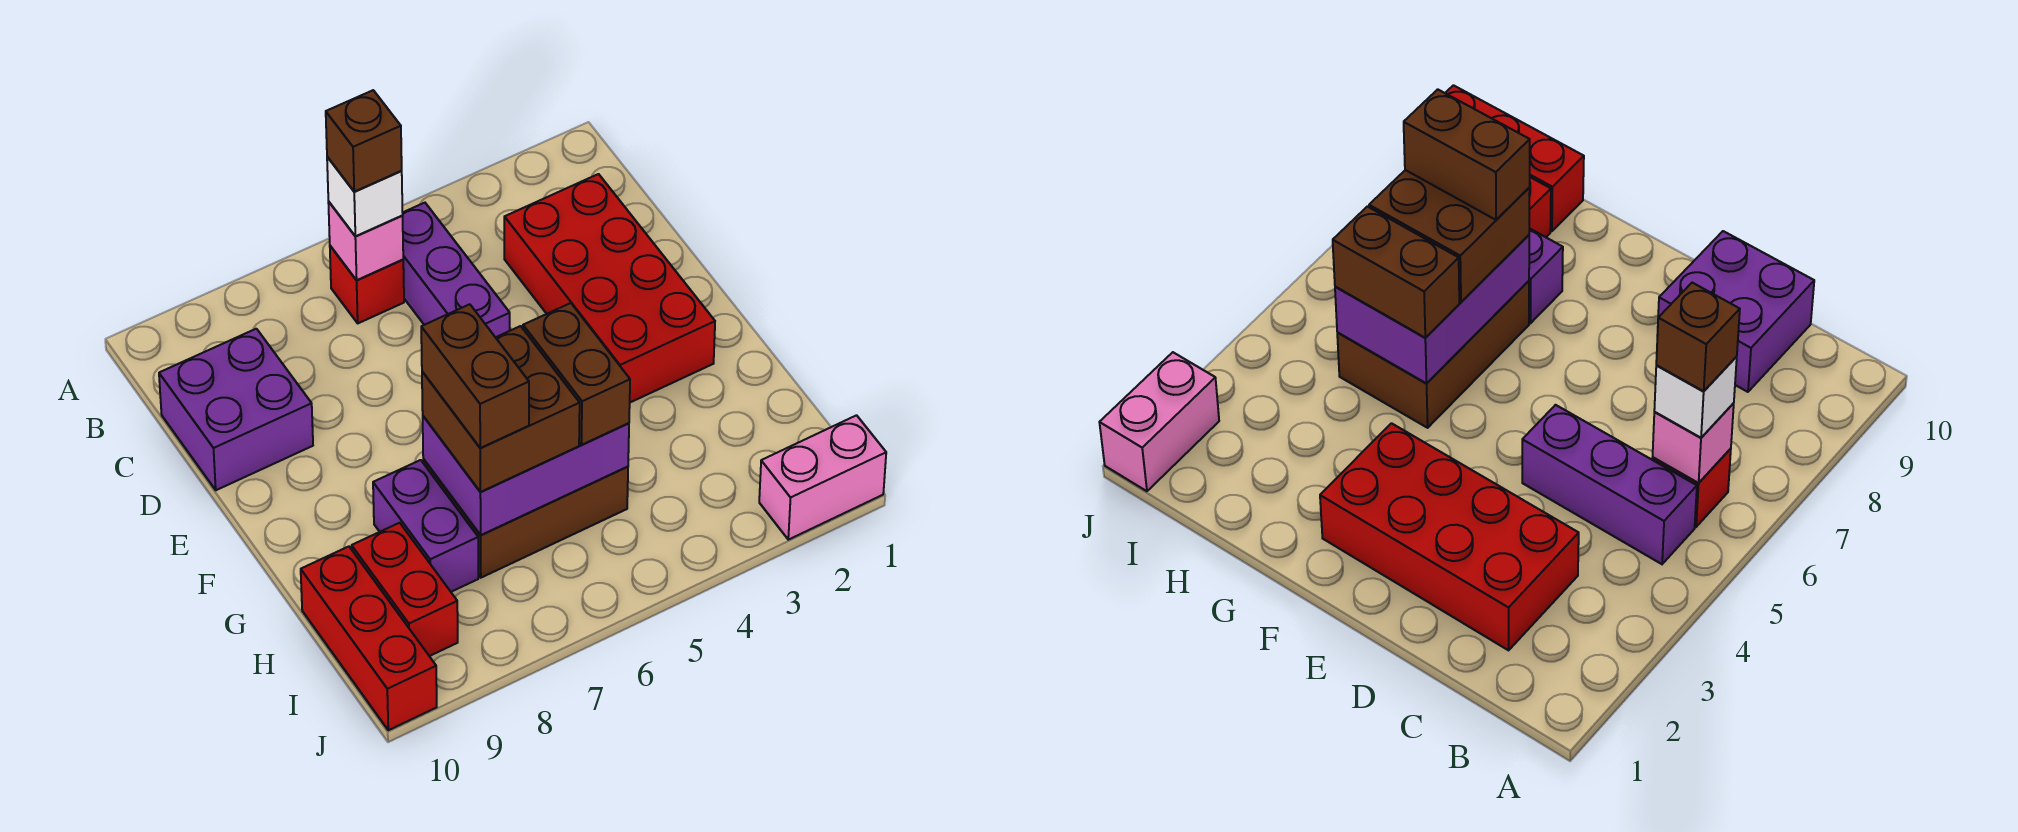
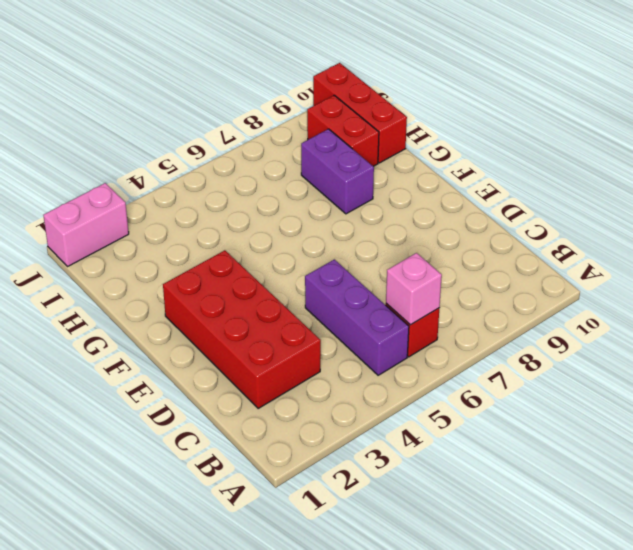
none -> purple brick C9:D10 level 1
none -> brown brick G5:H7 level 1
none -> purple brick G5:H7 level 2

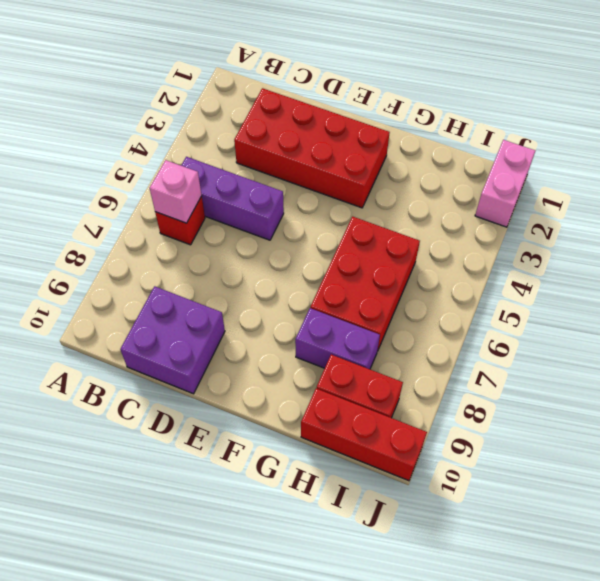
red brick G5:H7 level 1 -> brown brick G5:H7 level 1
none -> purple brick G5:H7 level 2
none -> white brick B6 level 3
none -> brown brick G5:H5 level 3

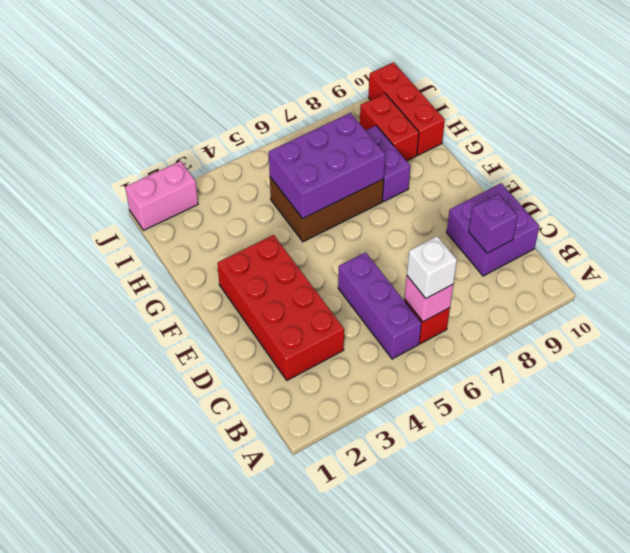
purple brick C9 level 2 -> none
none -> brown brick G5:H5 level 3
none -> brown brick G6:H7 level 3
none -> brown brick B6 level 4

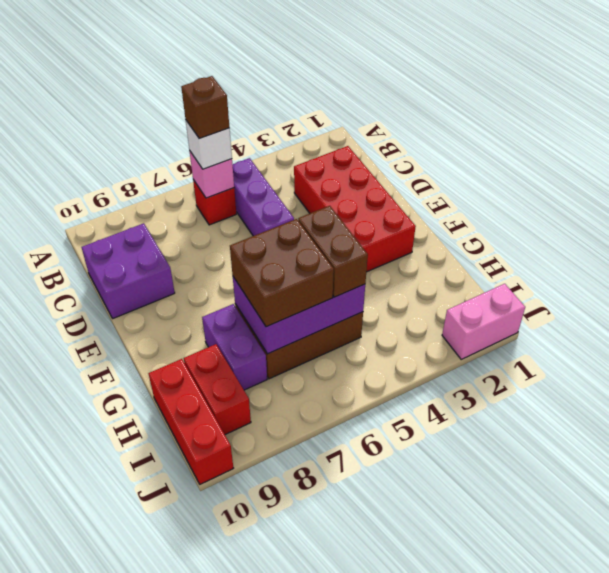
none -> brown brick G7:H7 level 4

